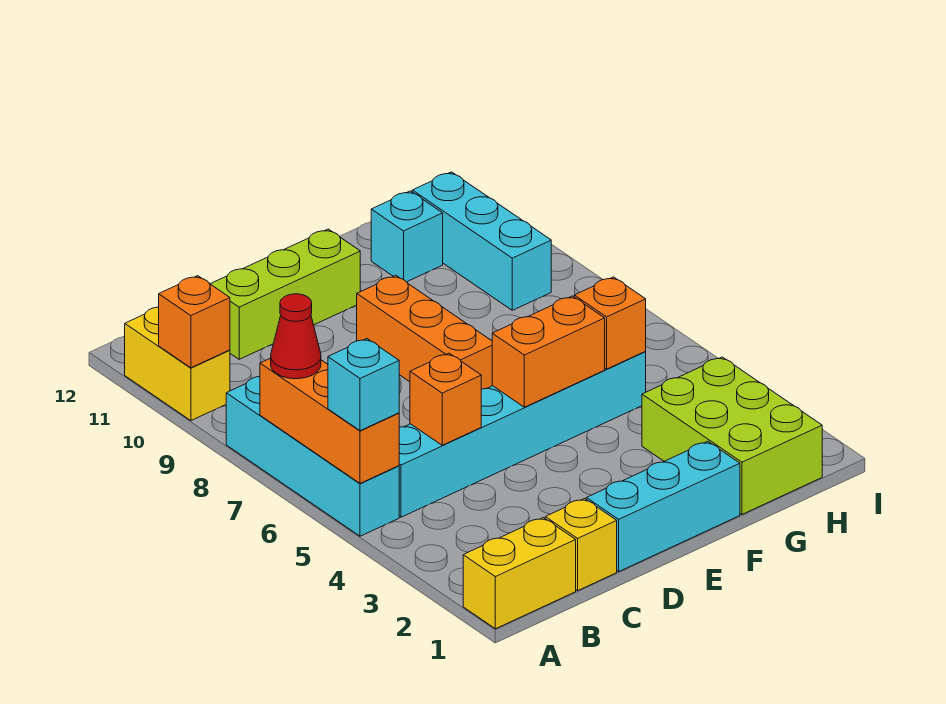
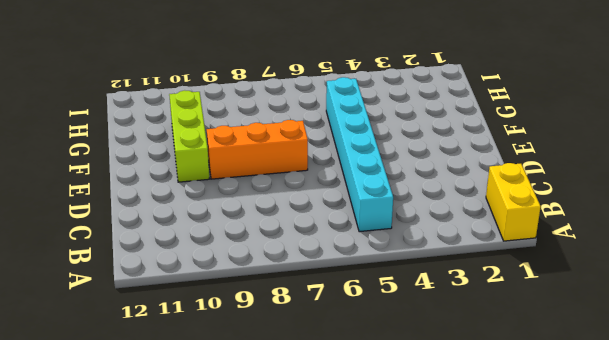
lime brick E10:G10 level 1 -> lime brick C11:E11 level 1
none -> cyan brick A5:A8 level 1
none -> yellow brick A10:A11 level 1
none -> yellow brick C1 level 1

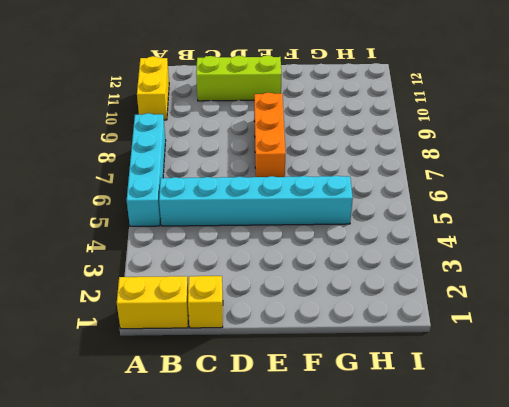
none -> cyan brick D1:F1 level 1
none -> lime brick G1:H3 level 1
none -> cyan brick G11 level 1

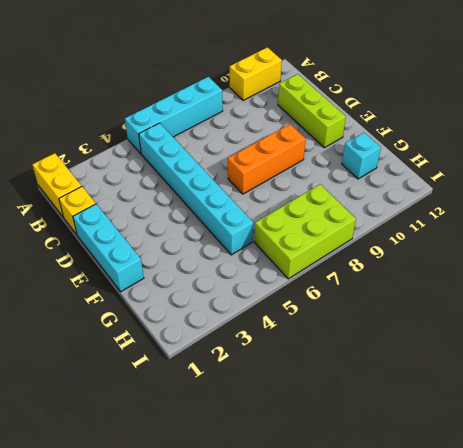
lime brick H6:I8 level 1 -> lime brick G1:H3 level 1
none -> cyan brick H9:H11 level 1
none -> orange brick A5:A7 level 2
none -> orange brick A10 level 2

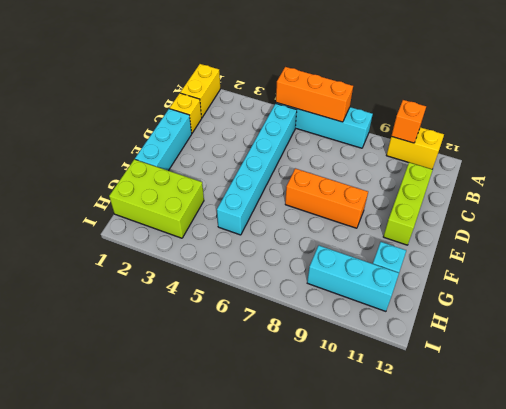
none -> orange brick C5 level 2
none -> orange brick E5:F5 level 2
none -> orange brick G5 level 2

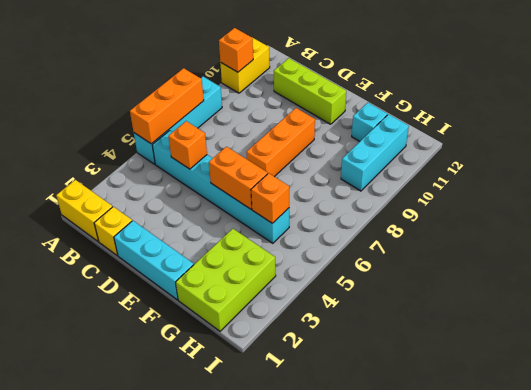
none -> cyan brick A5 level 3
none -> red cone A7 level 3

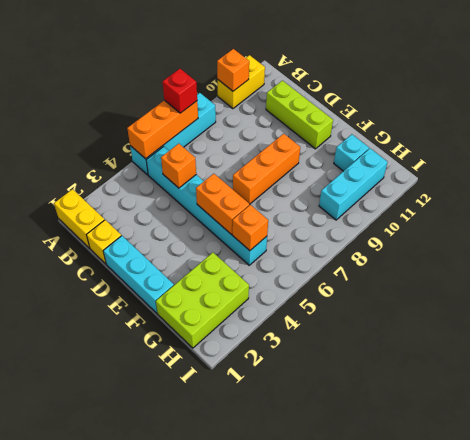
red brick A7 level 3 -> red cone A7 level 3
none -> cyan brick A5 level 3

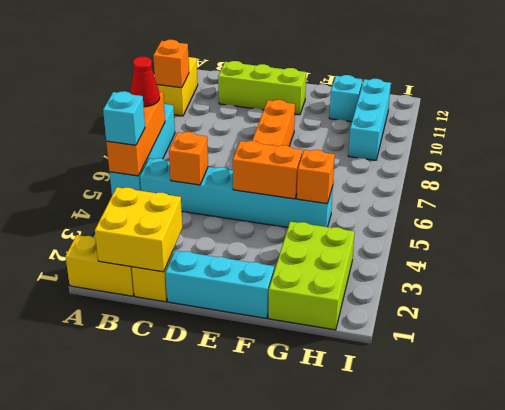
yellow brick B1:C2 level 2 -> none

